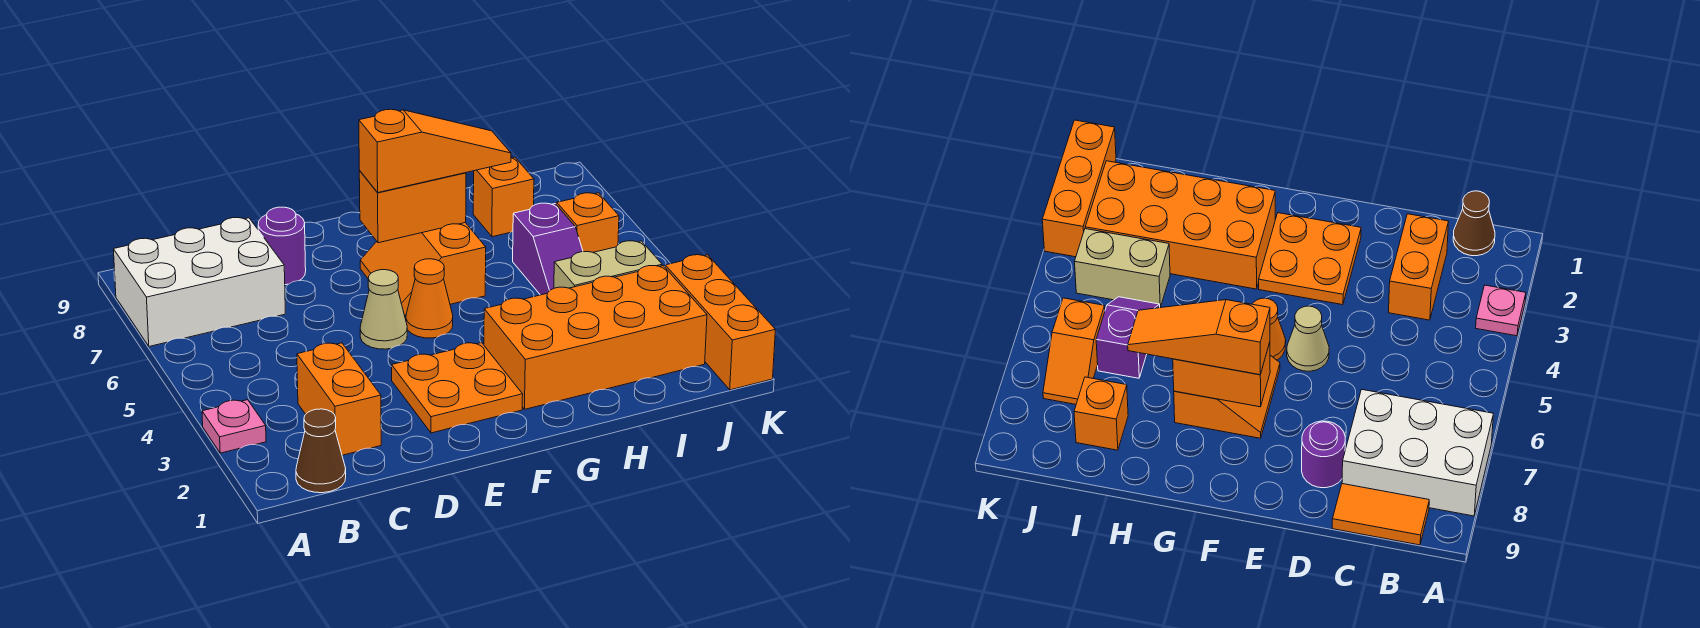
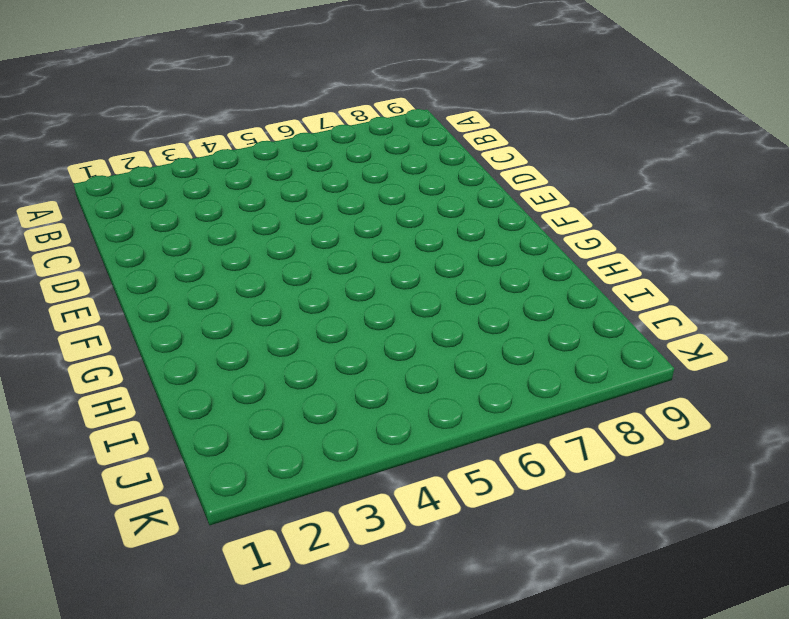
none -> pink plate A3 level 1
none -> white brick A7:C8 level 1
none -> brown cone B1 level 1

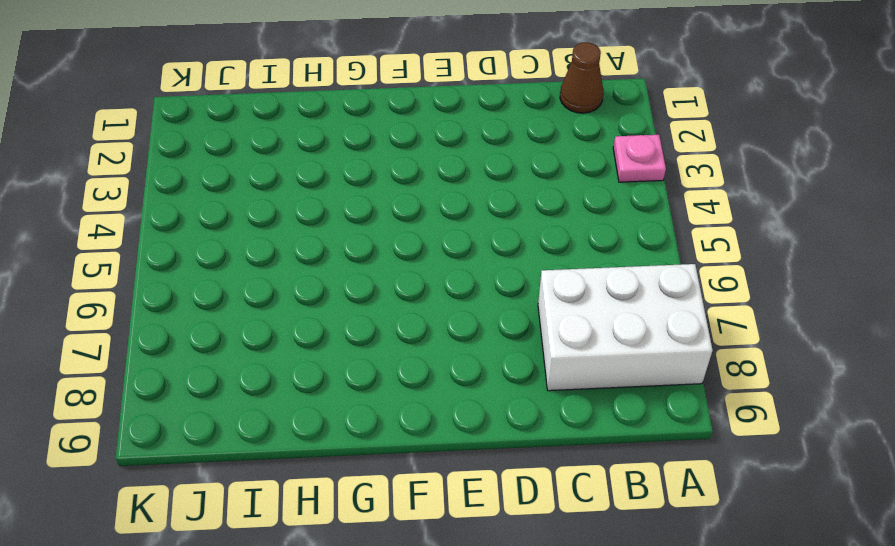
none -> orange tile B9:C9 level 1
none -> orange brick C2:C3 level 1
none -> purple round brick D8 level 1

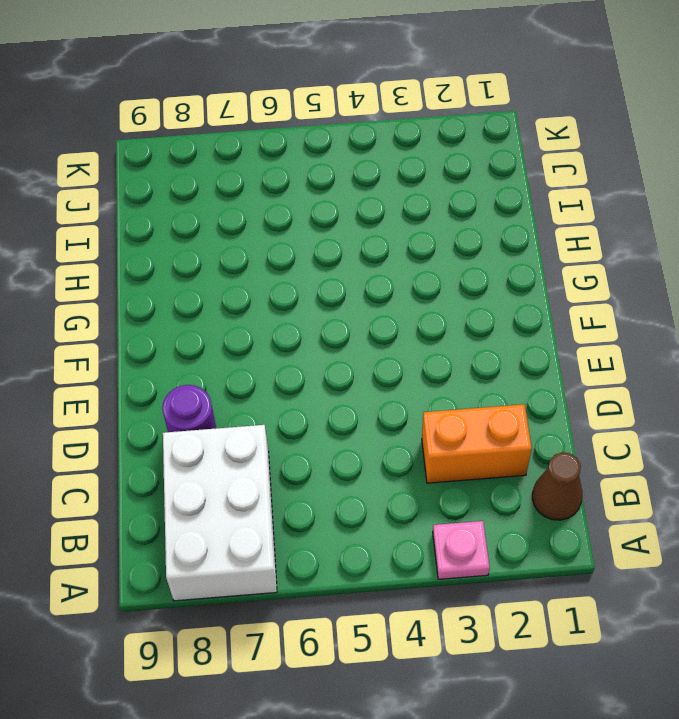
none -> orange tile B9:C9 level 1
none -> orange plate E2:F3 level 1
none -> tan cone E5 level 1

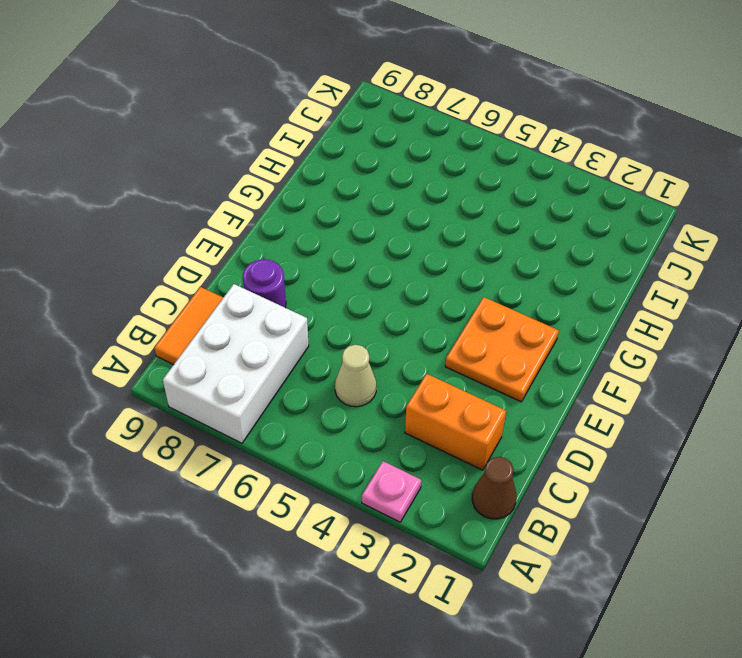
tan cone C5 level 1 -> tan cone E5 level 1
none -> orange cone F5 level 1
none -> orange slope F6:G7 level 1 top G
none -> orange brick G2:J3 level 1

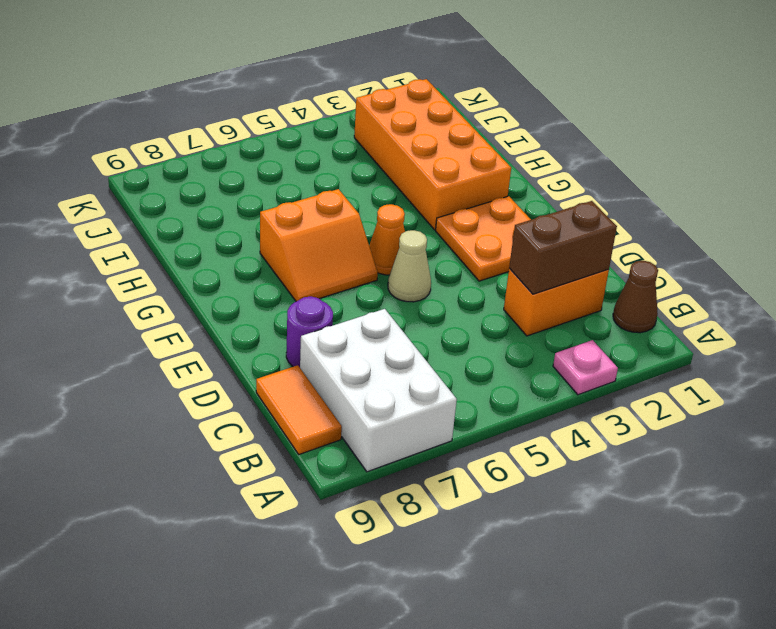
brown brick C2:C3 level 2 -> none
none -> tan brick I4:J4 level 1
none -> purple slope I5:I6 level 1 top 6
none -> orange brick I8 level 1

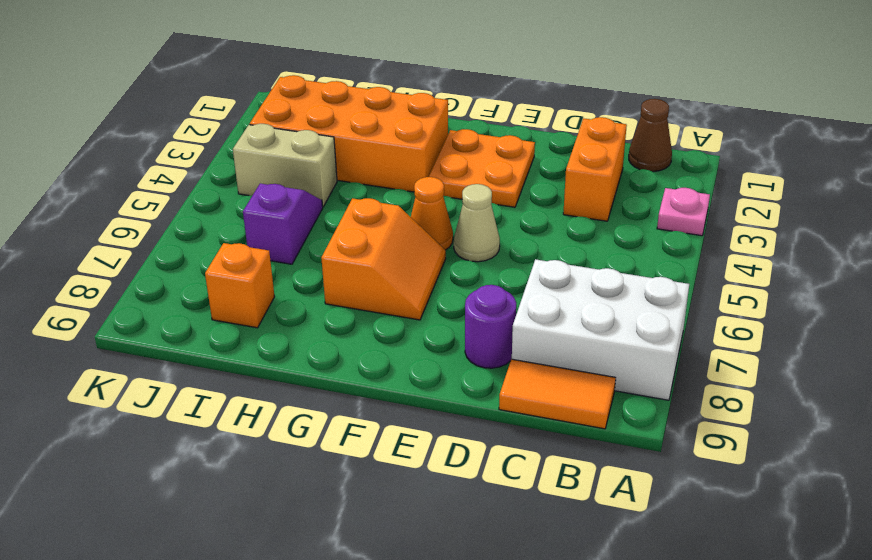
none -> orange slope J6:J7 level 1 top 6
none -> orange brick K1:K3 level 1
none -> orange brick F7:G7 level 2

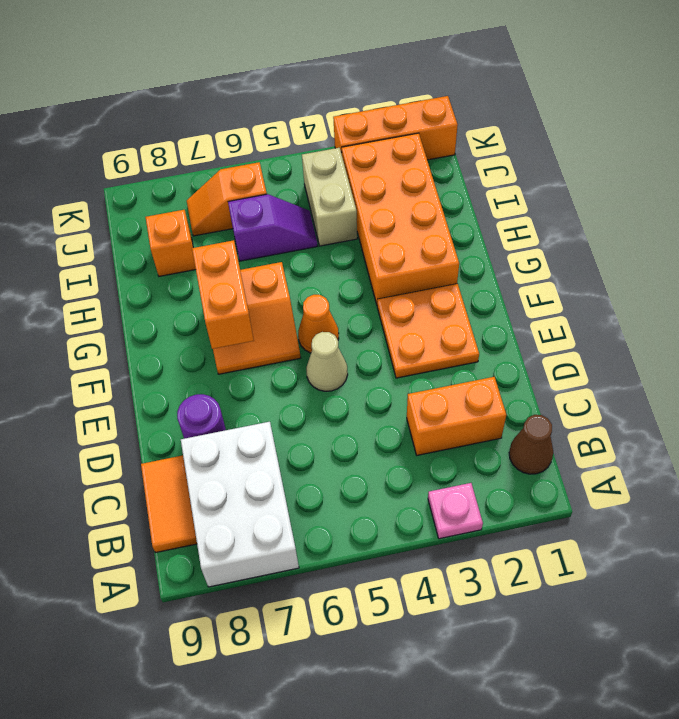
none -> orange slope F7:H7 level 3 top F

